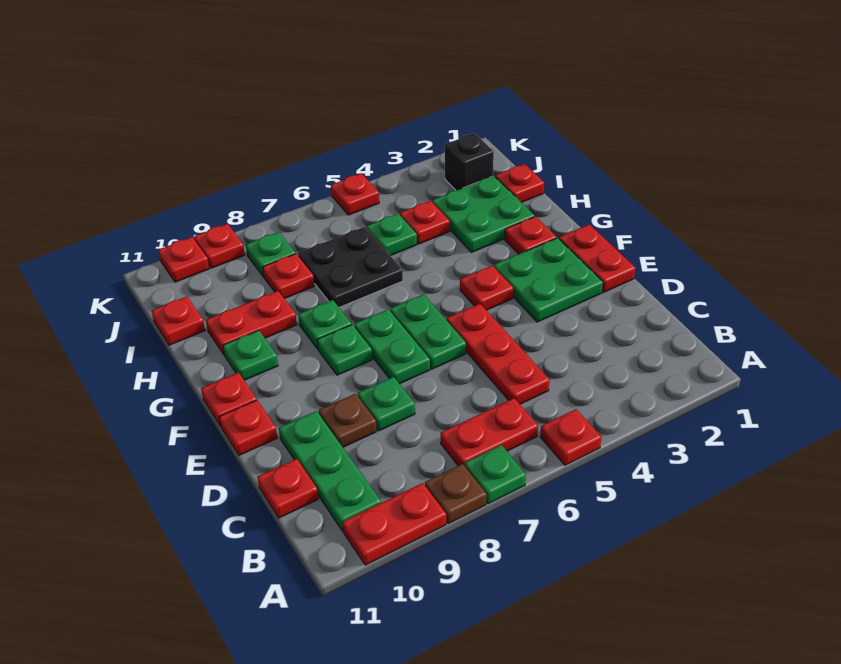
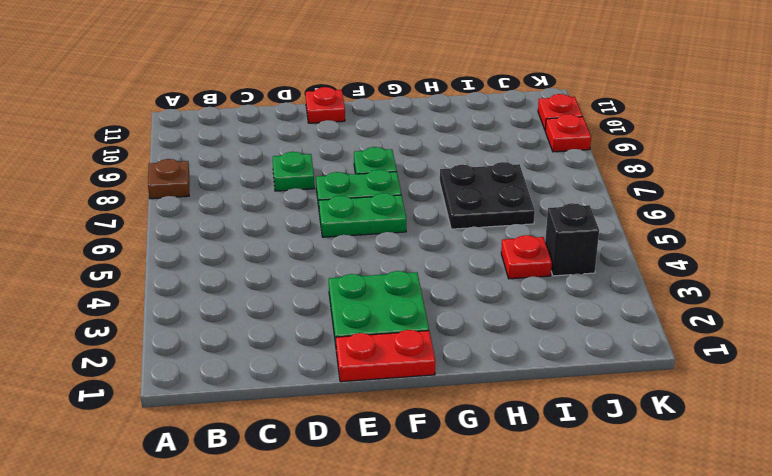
black brick J4 level 1 -> black brick J2 level 1
none -> red plate A5 level 1
none -> green plate A7 level 1
none -> red plate A9:A10 level 1
none -> red plate B6:B7 level 1

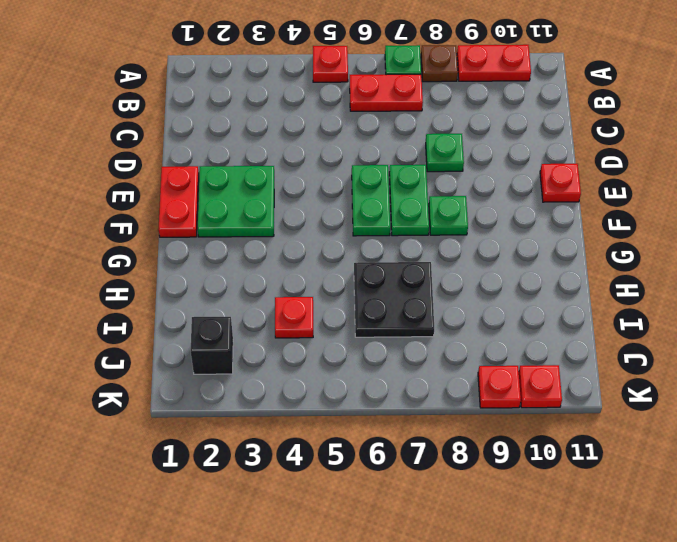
none -> green plate B10:D10 level 1
none -> red plate C5:E5 level 1
none -> red plate C11 level 1
none -> brown plate D9 level 1

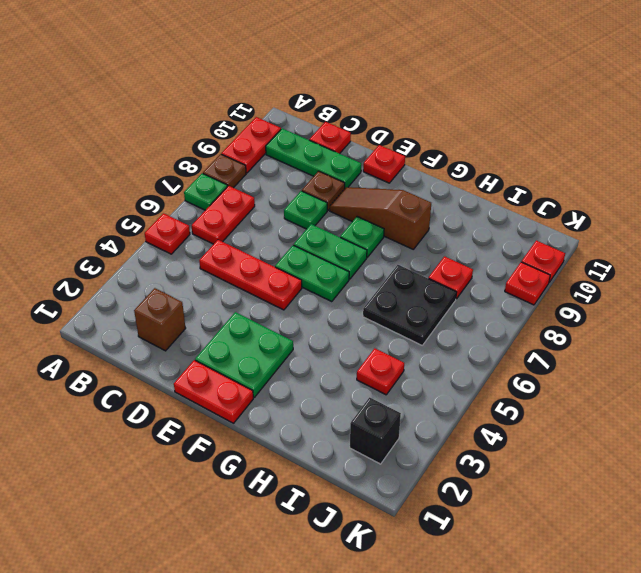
brown brick C2 level 1 -> none
brown slope E9:G9 level 1 top G -> none
none -> red plate F4 level 1
none -> red plate F11 level 1
none -> red plate G2 level 1
none -> green plate G8 level 1

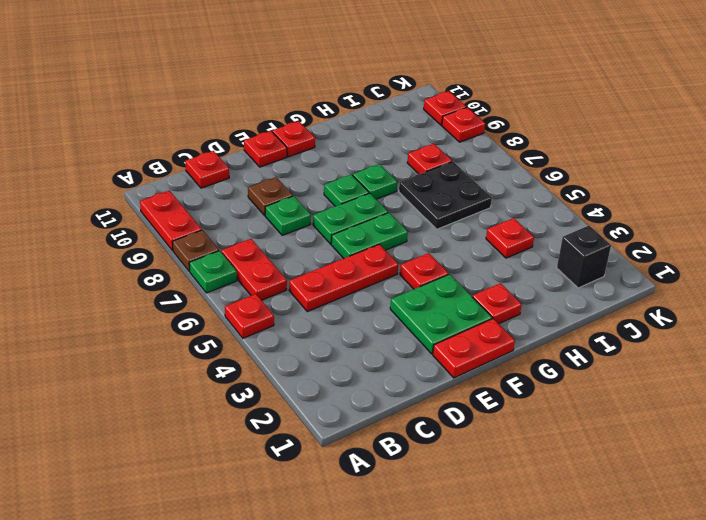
none -> green plate B10:D10 level 1
none -> green plate G10 level 1
none -> green plate H2:I3 level 1
none -> red plate H9:H10 level 1

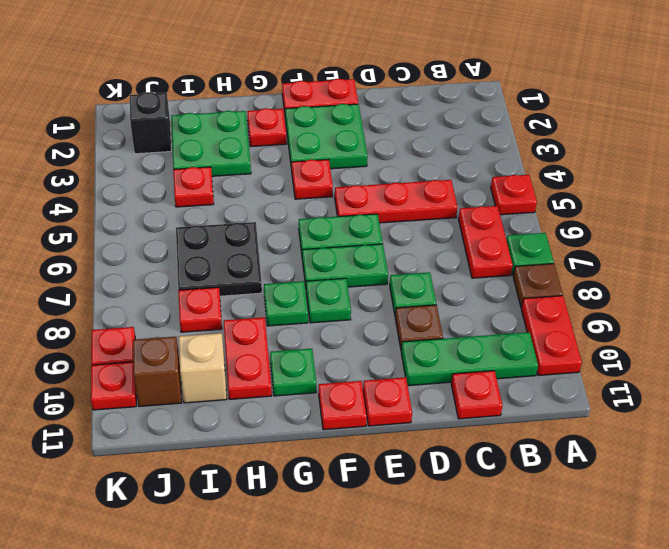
tan brick I10 level 1 -> none
brown brick J10 level 1 -> none
none -> red plate I1 level 1
none -> green plate I5 level 1
none -> red plate I11 level 1
none -> green plate J8 level 1

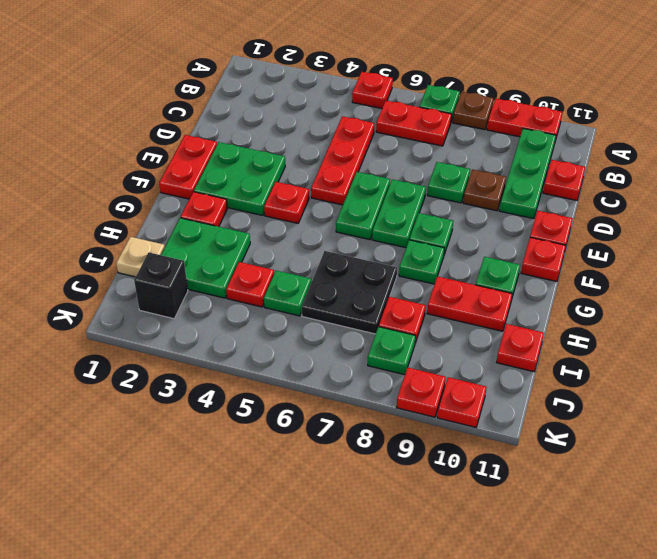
tan plate I1 level 1 -> red plate I1 level 1
none -> red plate K5 level 1

